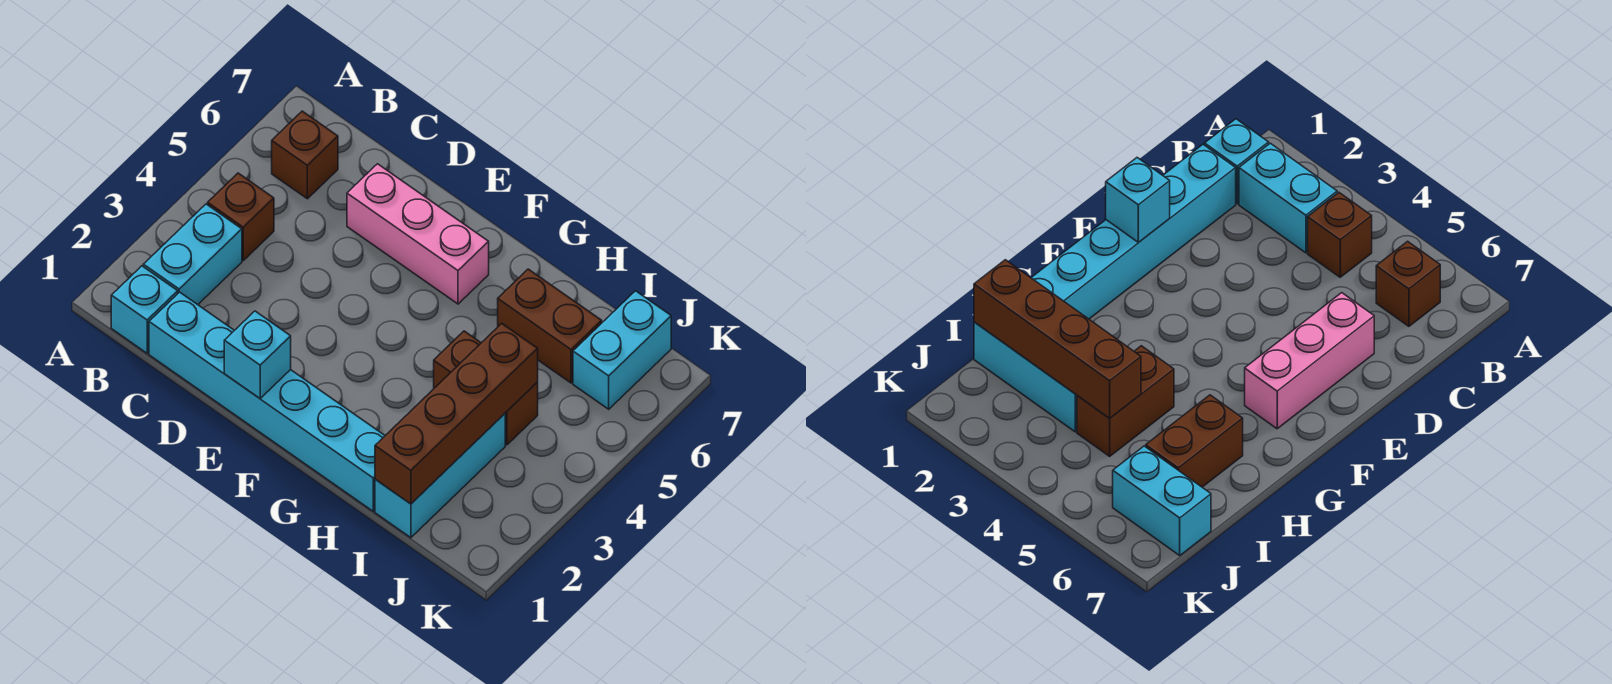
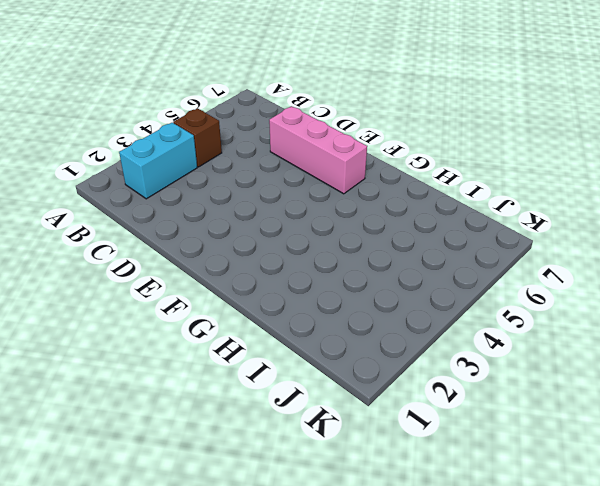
none -> cyan brick B1 level 1
none -> brown brick B6 level 1
none -> cyan brick C1:H1 level 1

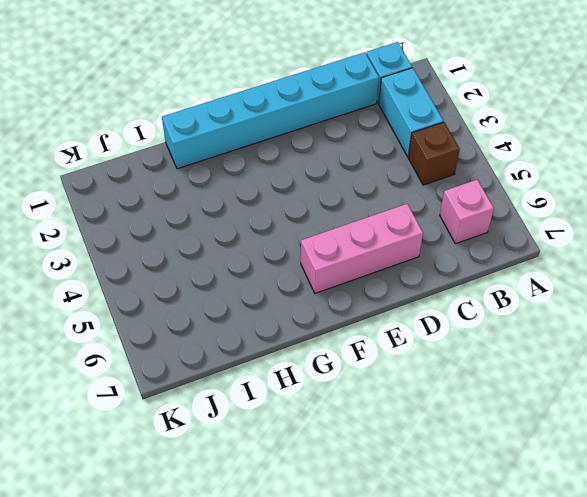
pink brick B6 level 1 -> brown brick B6 level 1
none -> brown brick H4:I4 level 1
none -> brown brick H6:I6 level 1
none -> cyan brick I1:I3 level 1

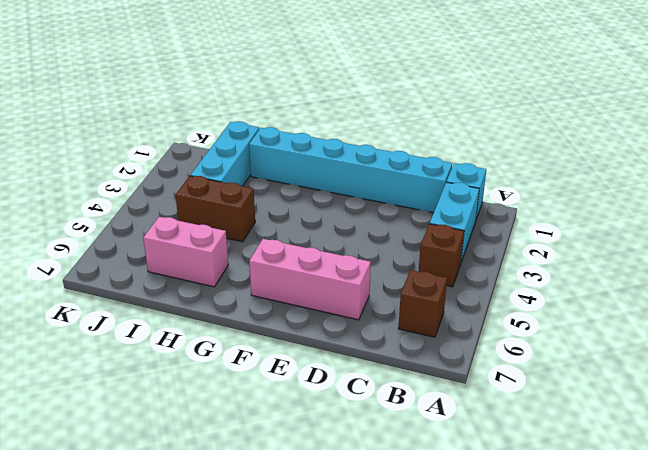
pink brick H6:I6 level 1 -> brown brick H6:I6 level 1
none -> cyan brick J6:J7 level 1
none -> cyan brick E1 level 2
none -> brown brick I1:I4 level 2

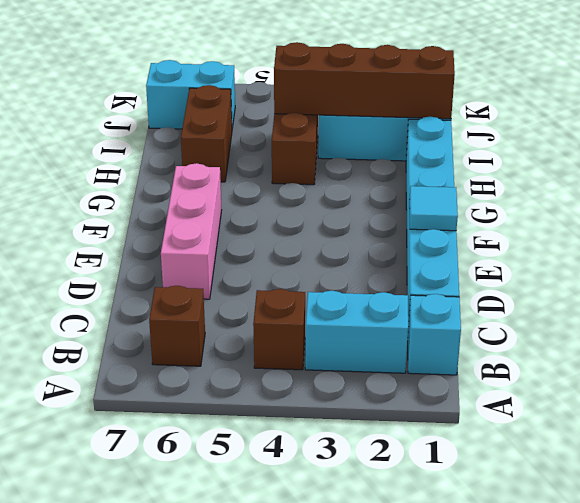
cyan tile E1 level 2 -> cyan brick E1 level 2

